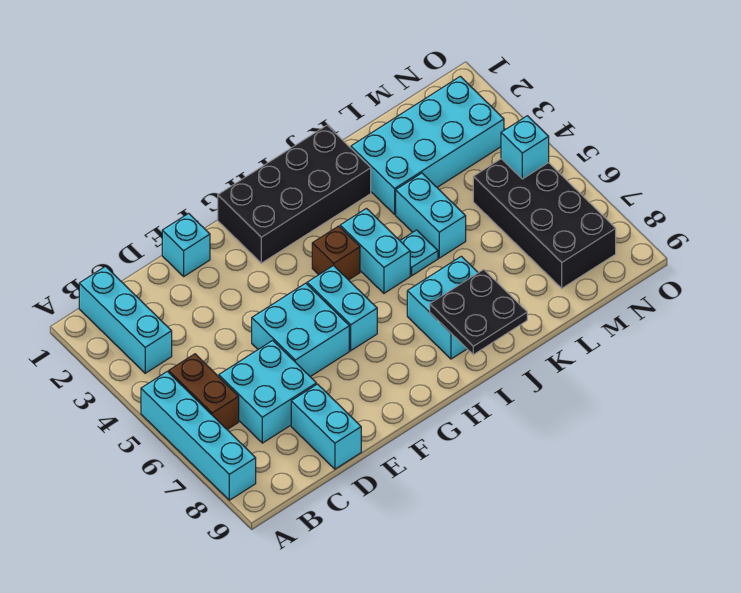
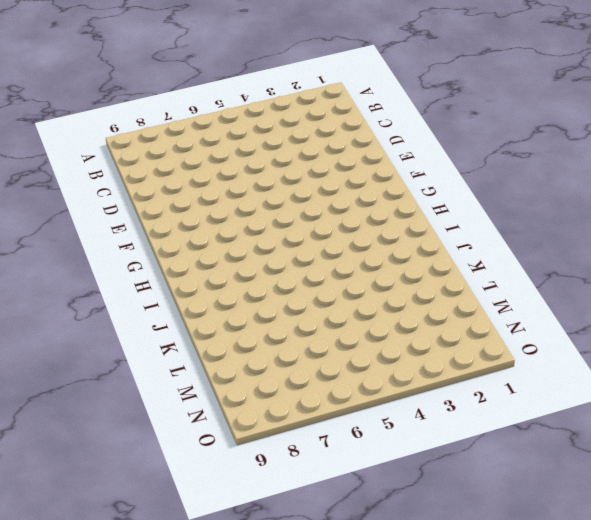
none -> cyan brick A5:A8 level 1
none -> cyan brick B1:B3 level 1
none -> brown brick B5:B6 level 1

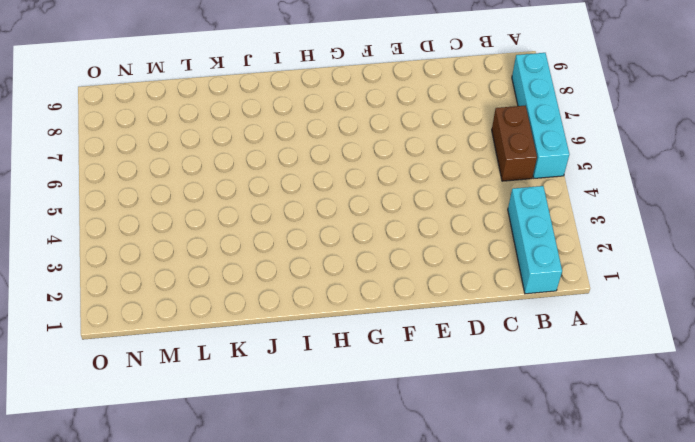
none -> cyan brick C6:D7 level 1
none -> cyan brick D8:D9 level 1
none -> cyan brick E1 level 1

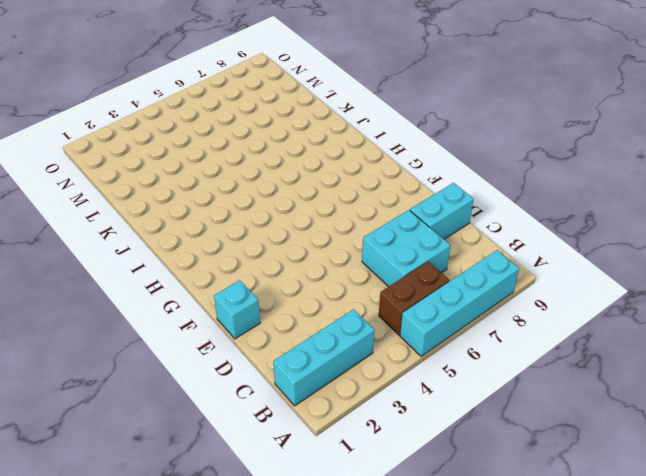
none -> cyan brick E5:F6 level 1
none -> black brick G1:J2 level 1
none -> cyan brick G5:G6 level 1

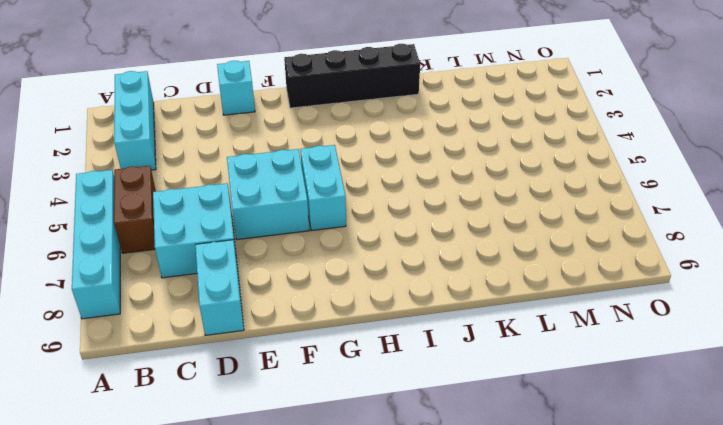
black brick G1:J1 level 1 -> black brick G1:J2 level 1
none -> brown brick H4 level 1
none -> cyan brick I4:I5 level 1
none -> cyan brick I7:J8 level 1

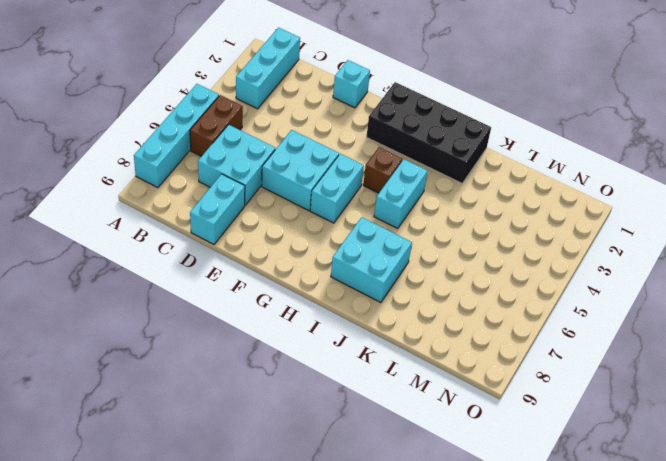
none -> cyan plate J5 level 1
none -> cyan brick K2:N3 level 1
none -> cyan brick K4:K5 level 1

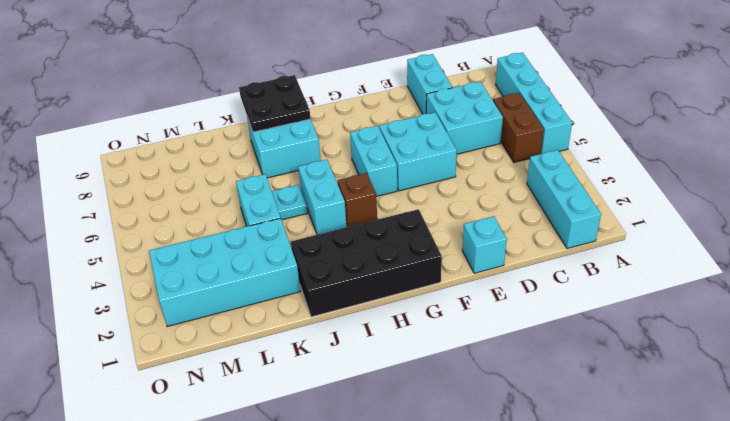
none -> black brick M5:N8 level 1
none -> cyan brick N5 level 2

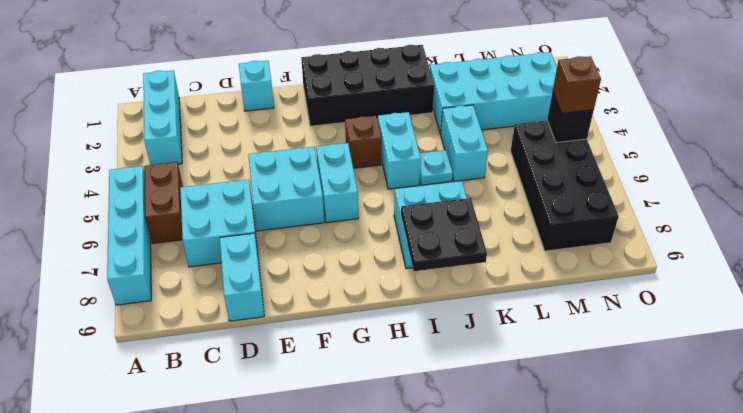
black brick N5 level 2 -> cyan brick N5 level 2
brown brick N5 level 3 -> none

